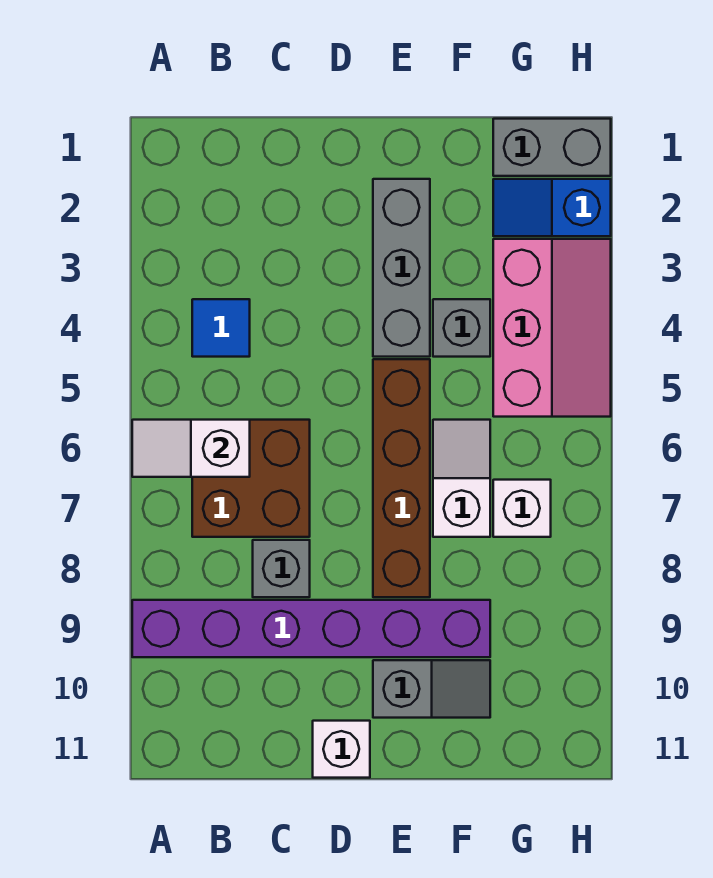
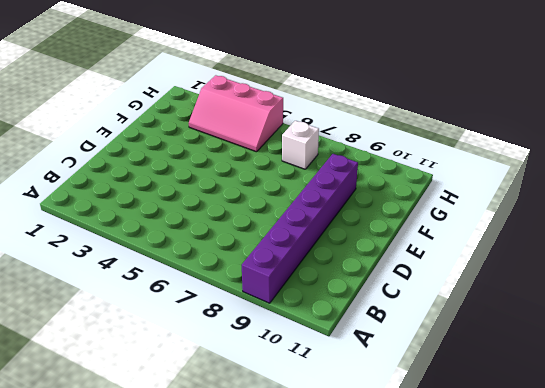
pink slope G3:H5 level 1 top H -> pink slope G3:H5 level 1 top G
none -> blue tile B4 level 1
none -> brown brick B6:C7 level 1
none -> grey brick C8 level 1

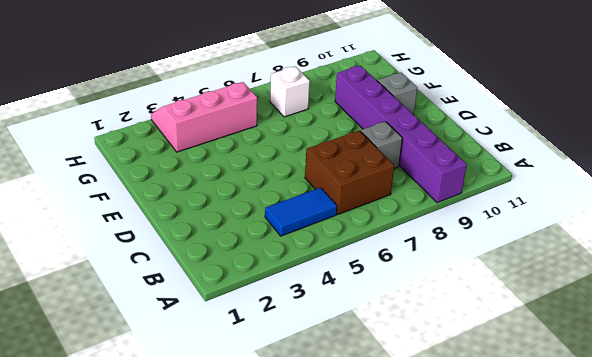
blue tile B4:B5 level 1 -> blue tile B4 level 1
none -> white brick D11 level 1
none -> grey brick E2:E4 level 1
none -> brown brick E5:E8 level 1

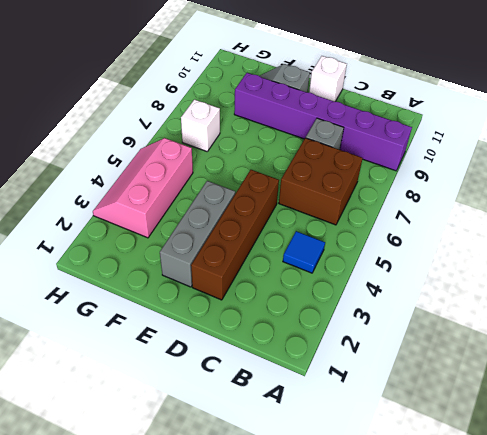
brown brick D2:D5 level 1 -> brown brick E5:E8 level 1
none -> grey brick F4 level 1
none -> white slope F6:F7 level 1 top 7
none -> grey brick G1:H1 level 1

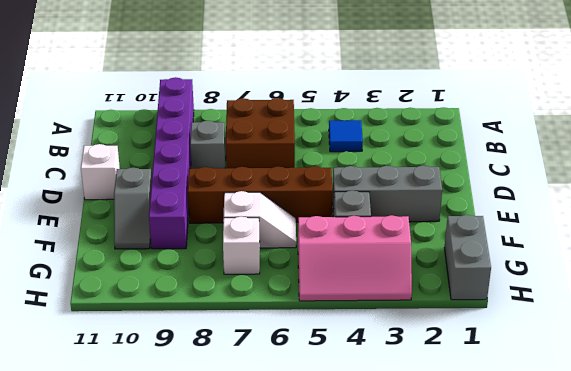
none -> blue slope G2:H2 level 1 top H
none -> white slope A6:B6 level 2 top B

